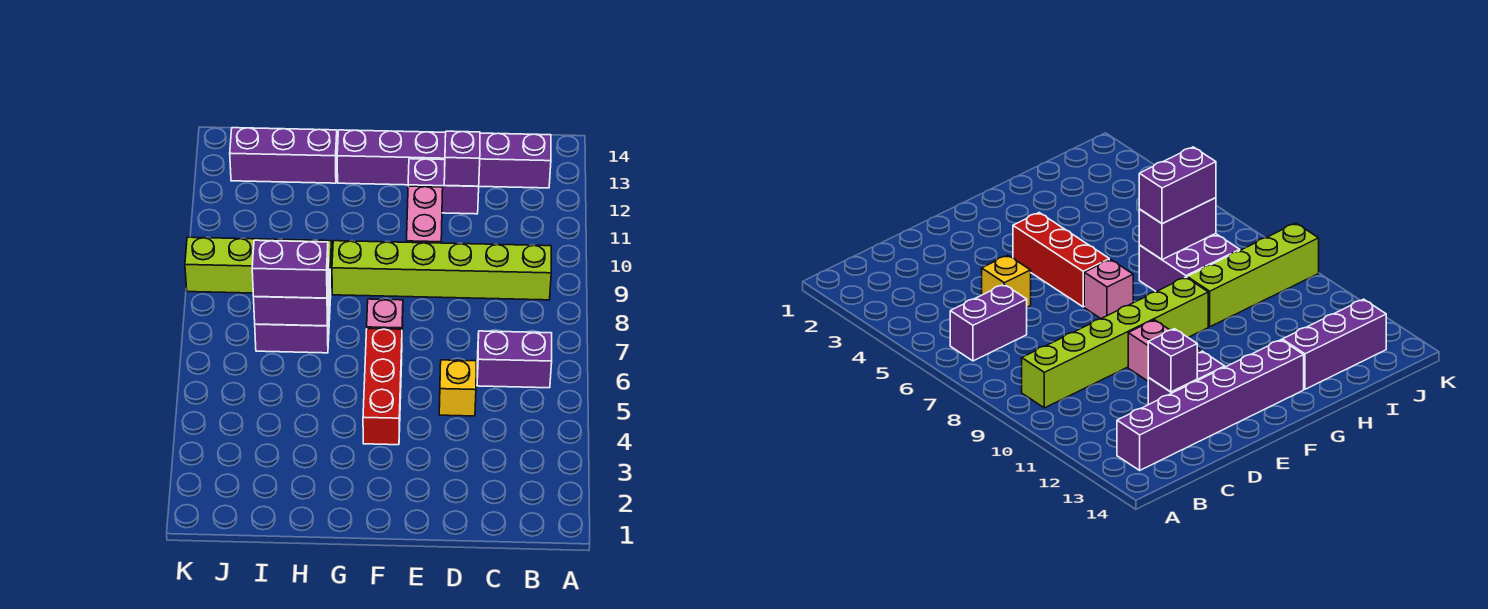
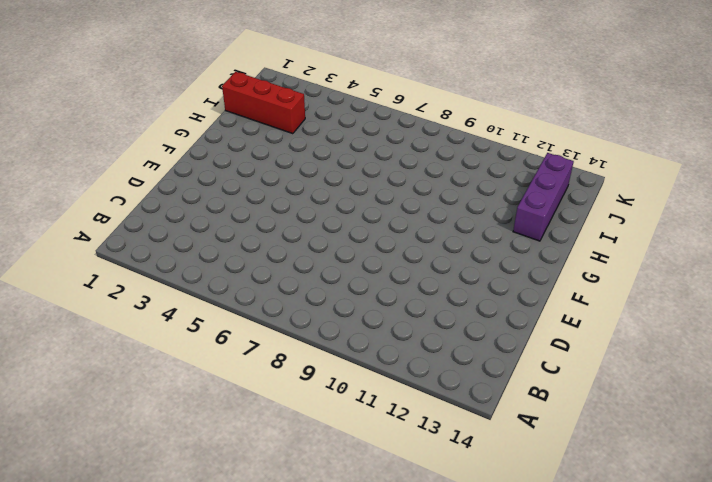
red brick I1:I3 level 1 -> red brick F4:F6 level 1
none -> purple brick B6:C6 level 1
none -> lime brick B9:G9 level 1
none -> purple brick B13:G13 level 1

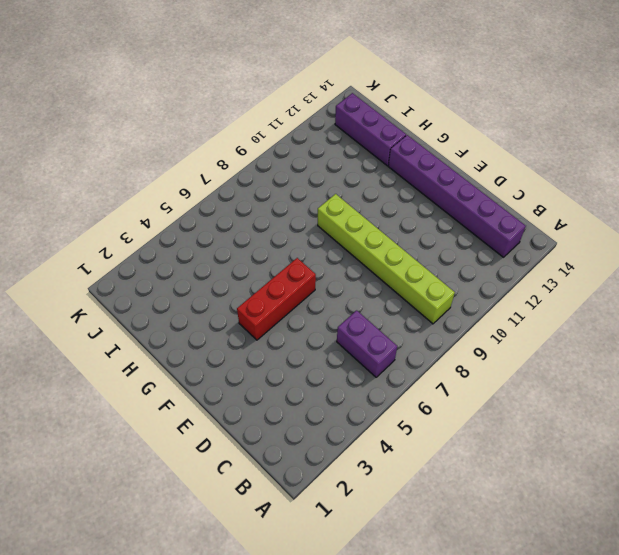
none -> yellow brick D5 level 1
none -> purple brick D12:E12 level 1
none -> pink brick E10:E11 level 1

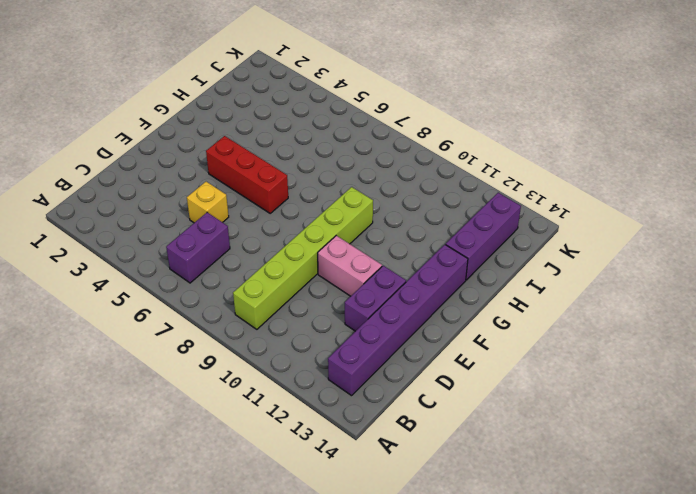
none -> pink brick F7 level 1
none -> purple brick H7:I8 level 1
none -> lime brick H9:K9 level 1

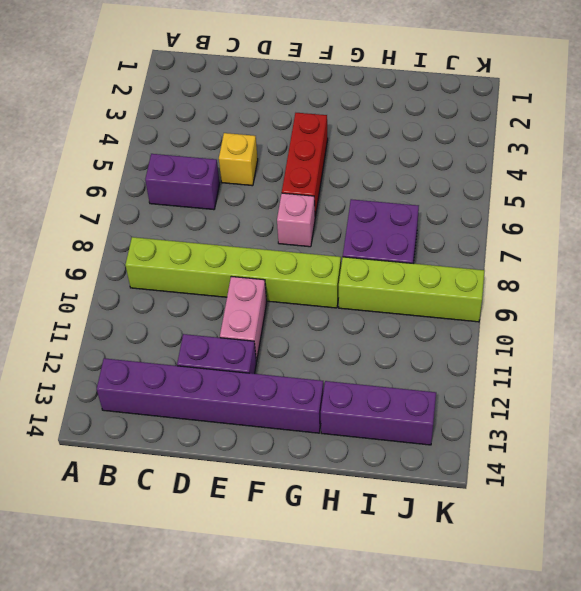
none -> purple brick D12 level 2
none -> purple brick H7:I7 level 2
none -> purple brick H7:I7 level 3

